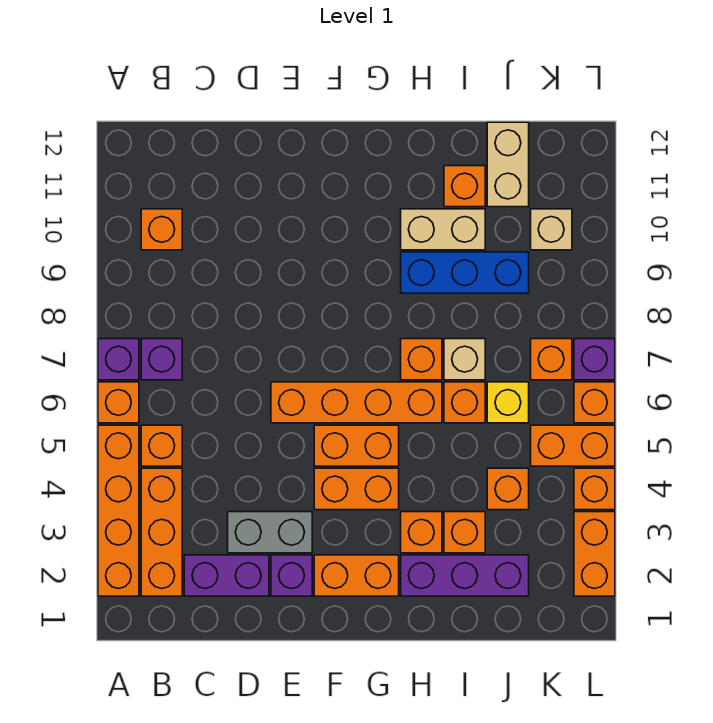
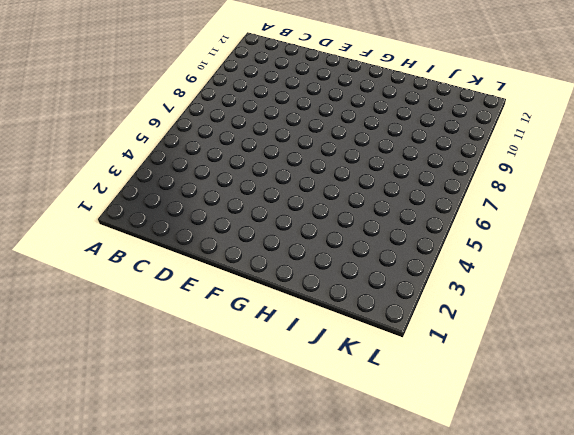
none -> orange brick A2:A5 level 1
none -> orange brick A6 level 1
none -> purple brick A7 level 1
none -> orange brick B2:B4 level 1

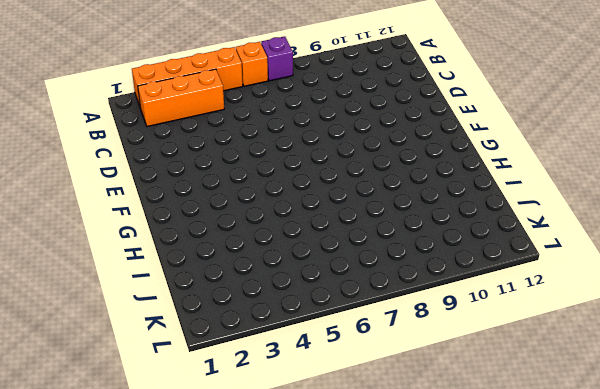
none -> orange brick B5 level 1
none -> purple brick B7 level 1
none -> orange brick B10 level 1
none -> purple brick C2:D2 level 1

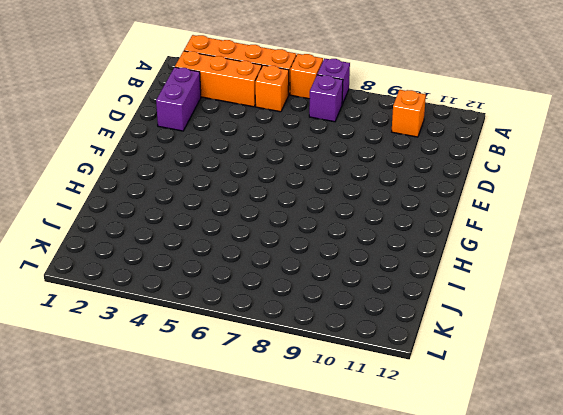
none -> grey brick D3:E3 level 1
none -> purple brick E2 level 1
none -> orange brick E6:H6 level 1
none -> orange brick F2:G2 level 1

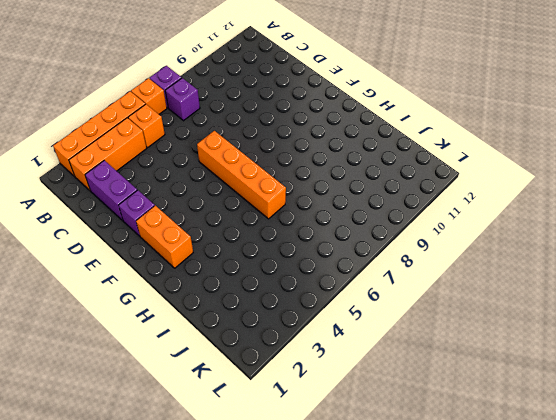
none -> orange brick B10 level 1
none -> grey brick D3:E3 level 1
none -> orange brick F4:G4 level 1
none -> orange brick F5:G5 level 1

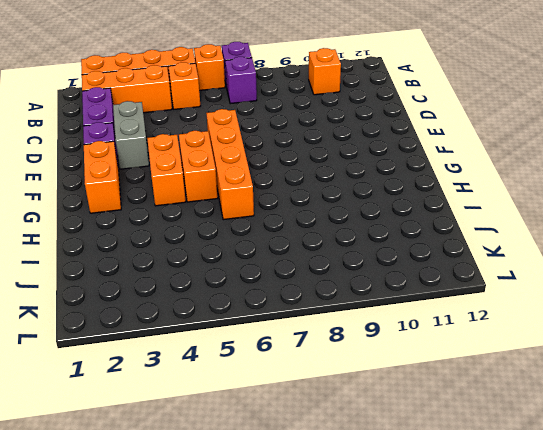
none -> purple brick H2:J2 level 1
none -> orange brick H3 level 1
none -> orange brick H7 level 1
none -> blue brick H9:J9 level 1

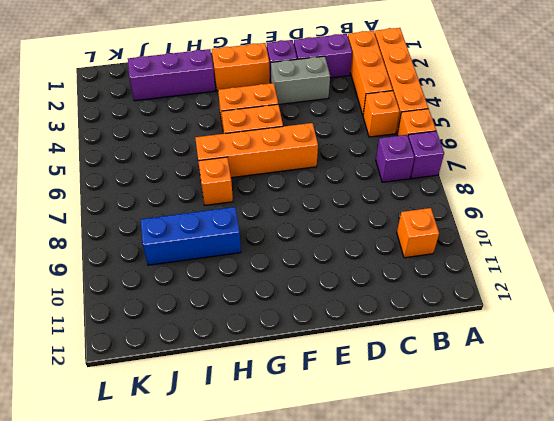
none -> orange brick H3 level 1
none -> tan brick H10:I10 level 1
none -> orange brick I3 level 1
none -> orange brick I6 level 1

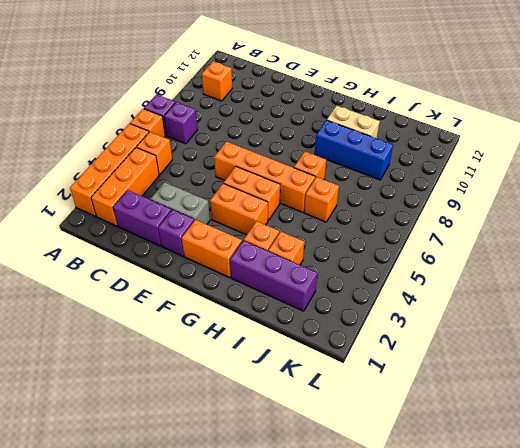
none -> tan brick I7 level 1
none -> orange brick I11 level 1
none -> orange brick J4 level 1
none -> yellow brick J6 level 1

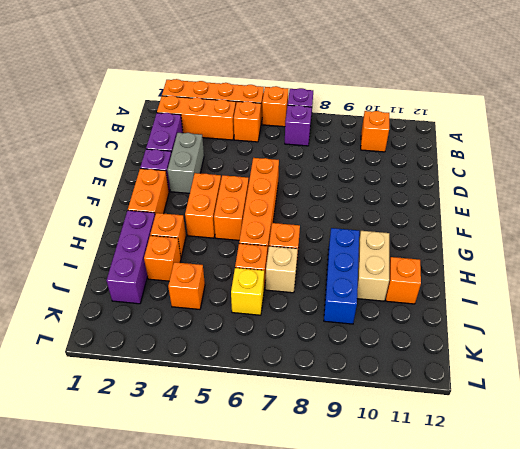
none -> tan brick J11:J12 level 1
none -> orange brick K5:L5 level 1
none -> orange brick K7 level 1
none -> tan brick K10 level 1

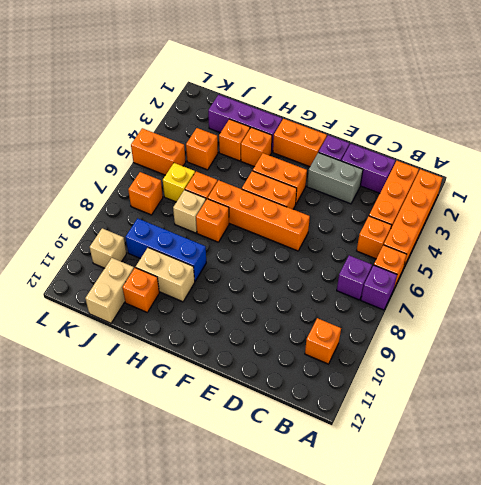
none -> orange brick L2:L3 level 1
none -> orange brick L4 level 1
none -> orange brick L6 level 1
none -> purple brick L7 level 1

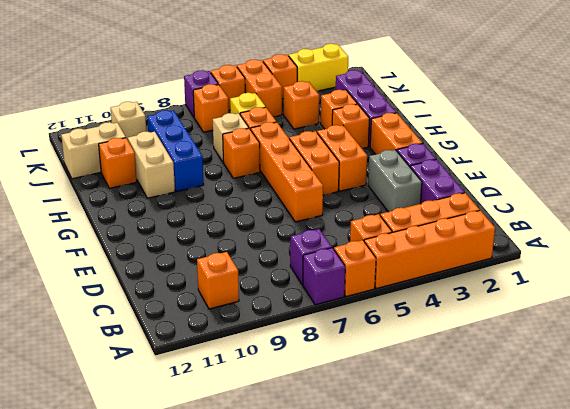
yellow brick L2:L3 level 1 -> orange brick L2:L3 level 1

